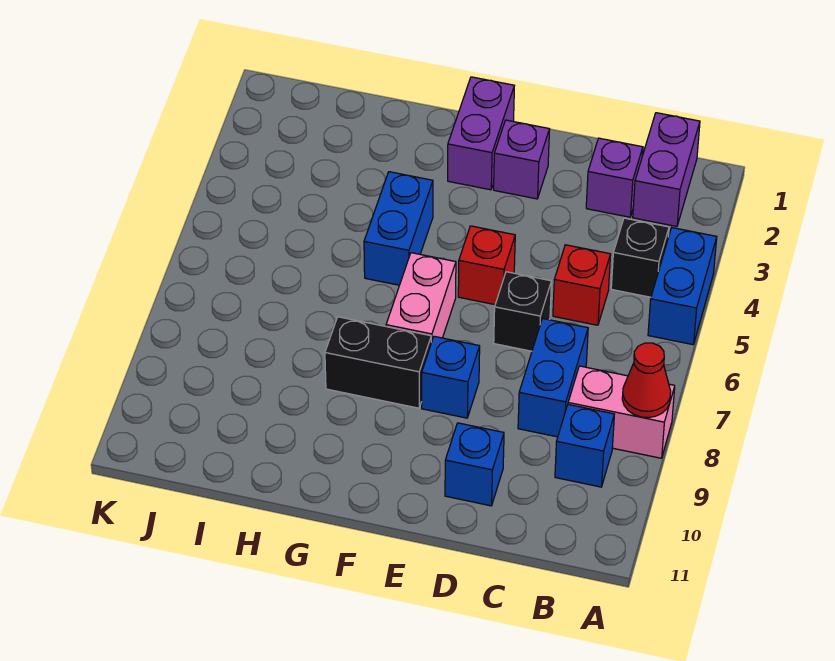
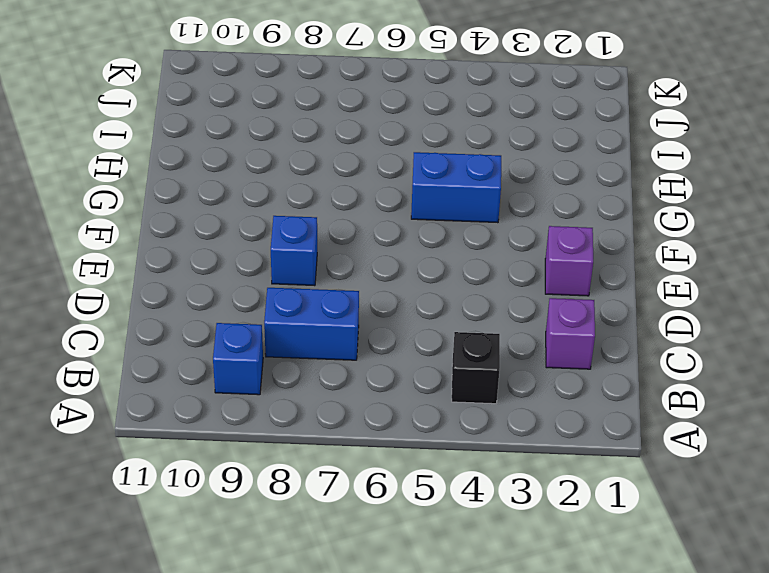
none -> blue brick A4:A5 level 1
none -> pink brick A8:B8 level 1
none -> purple brick B1:B2 level 1

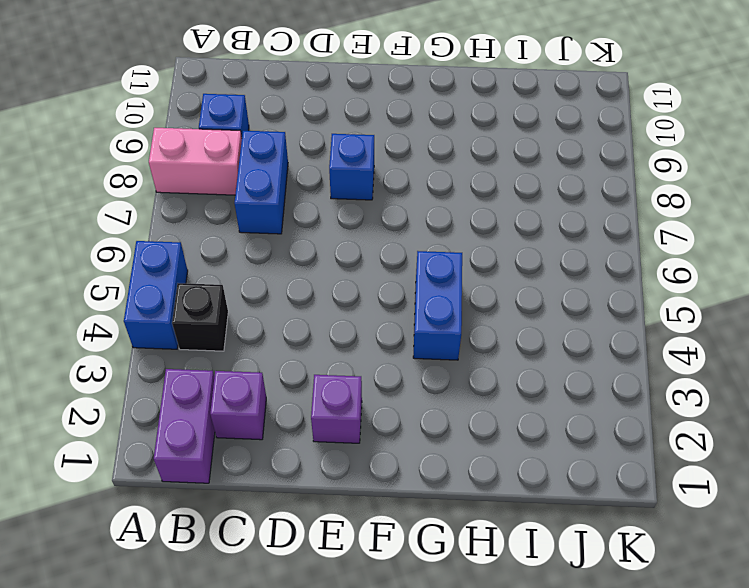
none -> red brick C5 level 1
none -> black brick D6 level 1
none -> blue brick D10 level 1

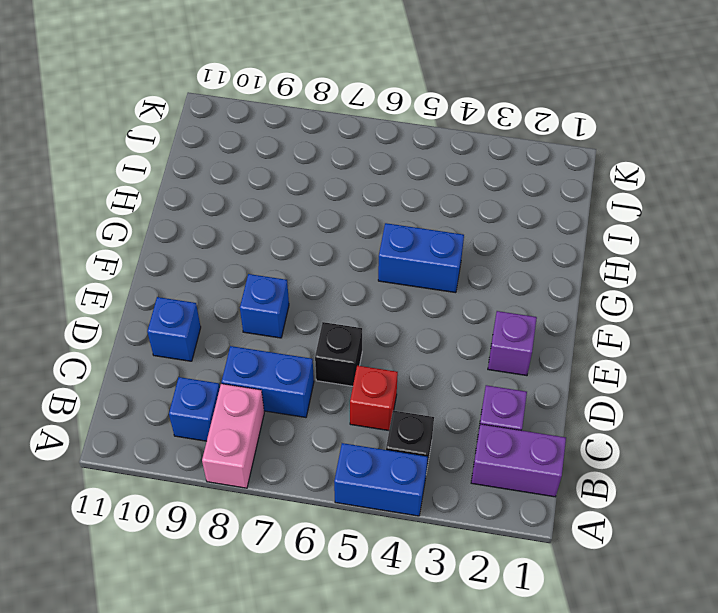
none -> red brick E5 level 1
none -> purple brick F1:F2 level 1
none -> pink brick F6:F7 level 1

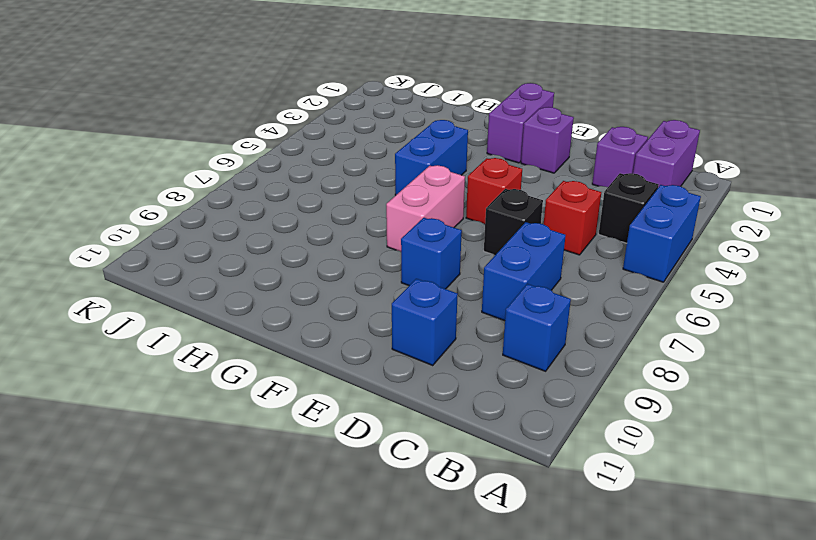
none -> pink brick A8:B8 level 1
none -> black brick F8:G8 level 1
none -> red cone A8 level 2

